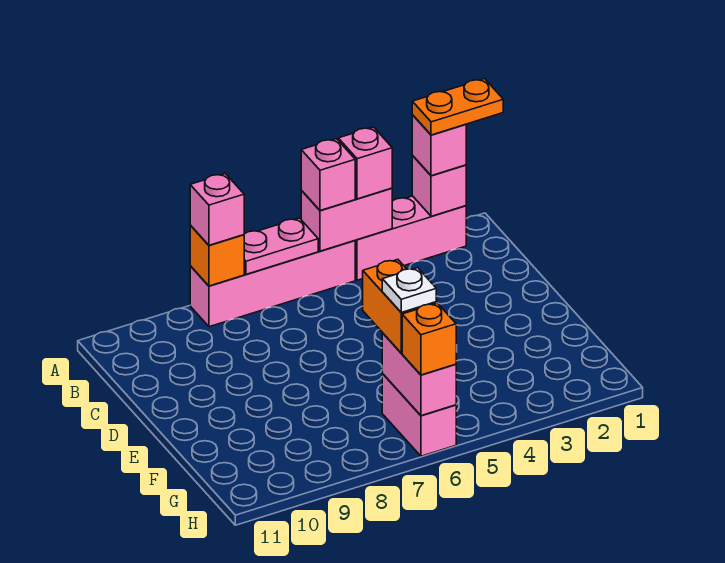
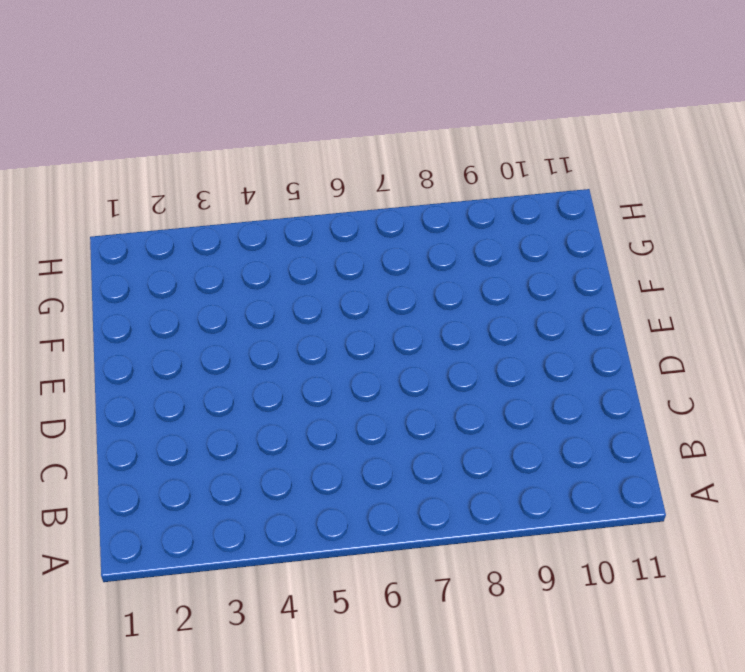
none -> pink brick A2:A4 level 1
none -> pink brick A5:A8 level 1
none -> pink brick G6:H6 level 1

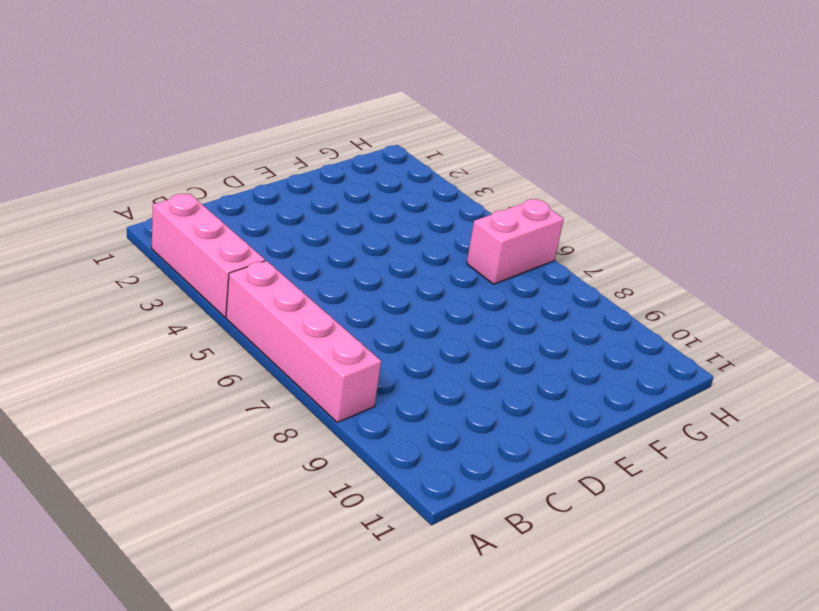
none -> pink brick A2 level 2
none -> pink brick A4:A5 level 2
none -> pink plate A6:A7 level 2

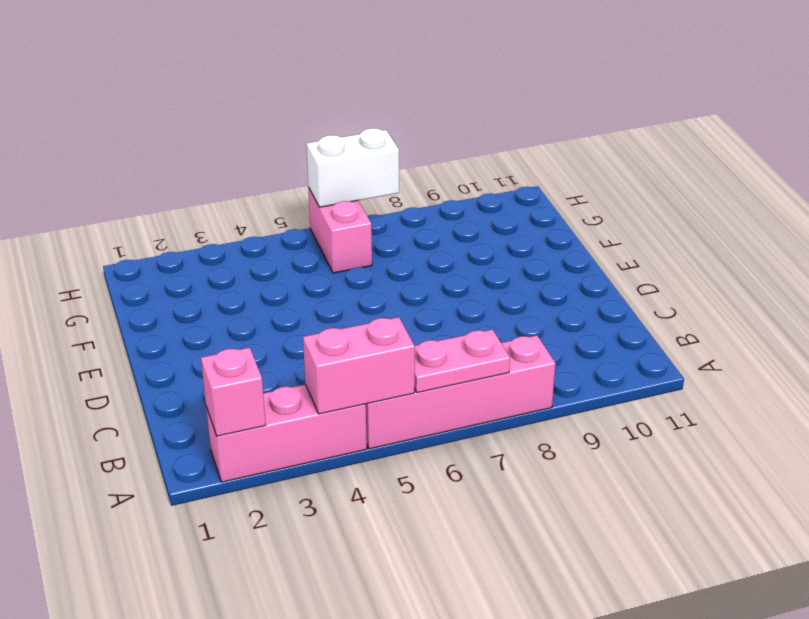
white brick H6:H7 level 2 -> pink brick G6:H6 level 2
none -> orange brick A8 level 2
none -> pink brick A2 level 3
none -> pink brick A4 level 3

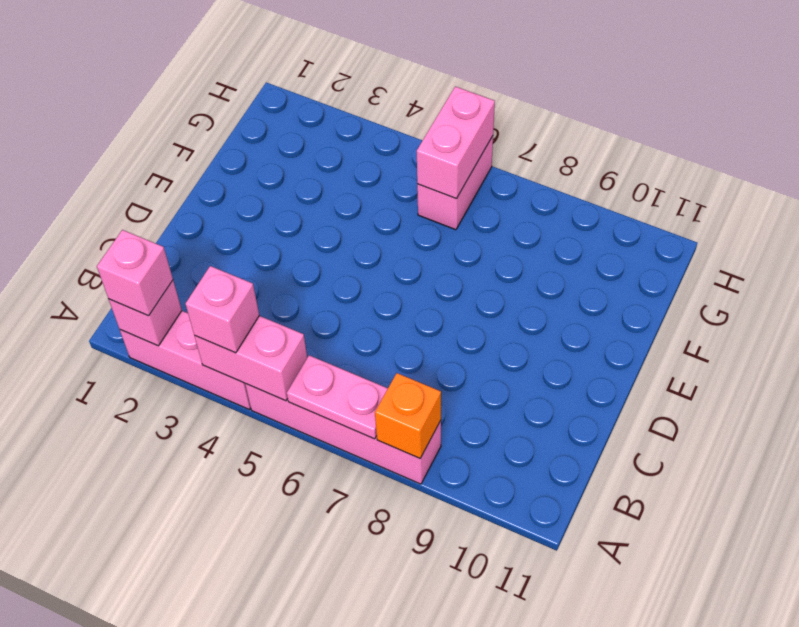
none -> pink brick A5 level 3
none -> pink brick A8 level 3
none -> orange brick F6:G6 level 3

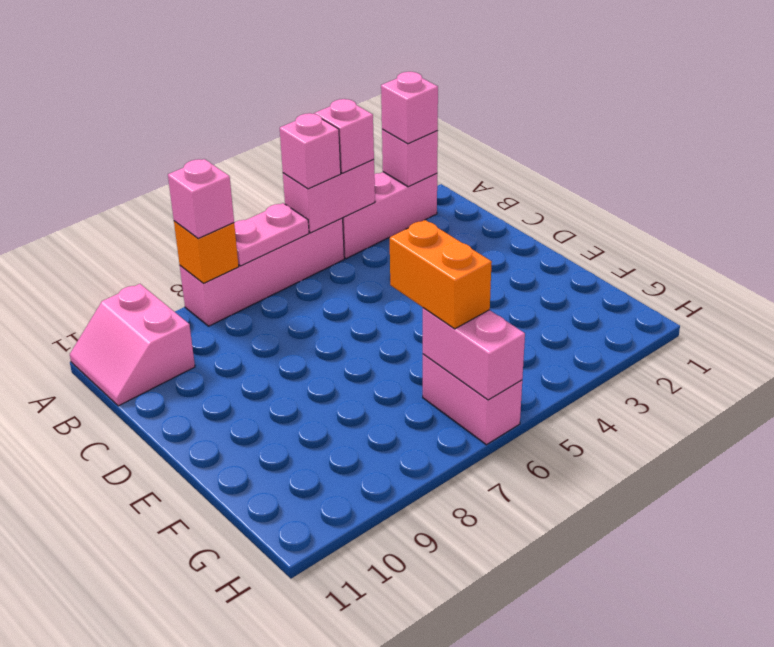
pink slope A10:B11 level 1 top 10 -> none
none -> orange brick H6 level 3
none -> orange plate A1:A2 level 4
none -> white plate G6 level 4

